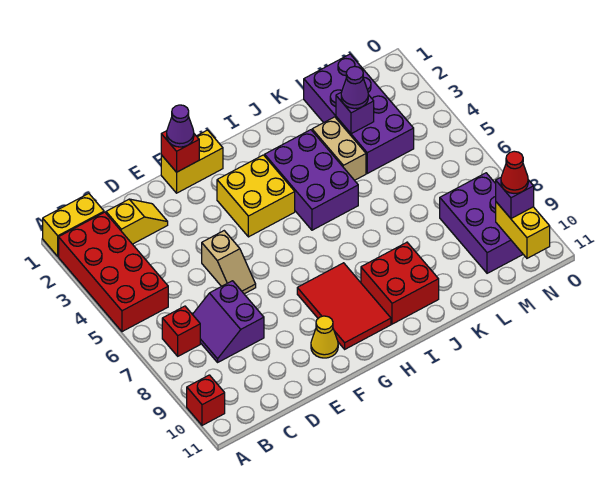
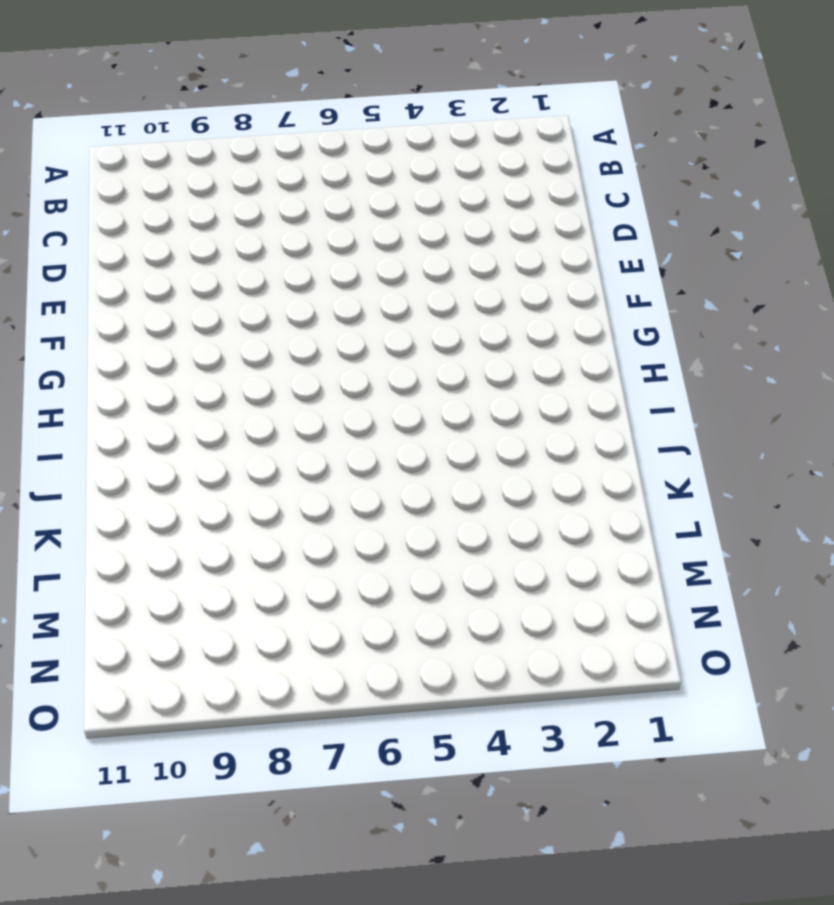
none -> yellow brick A1:B1 level 1
none -> red brick A2:B5 level 1
none -> red brick A10 level 1

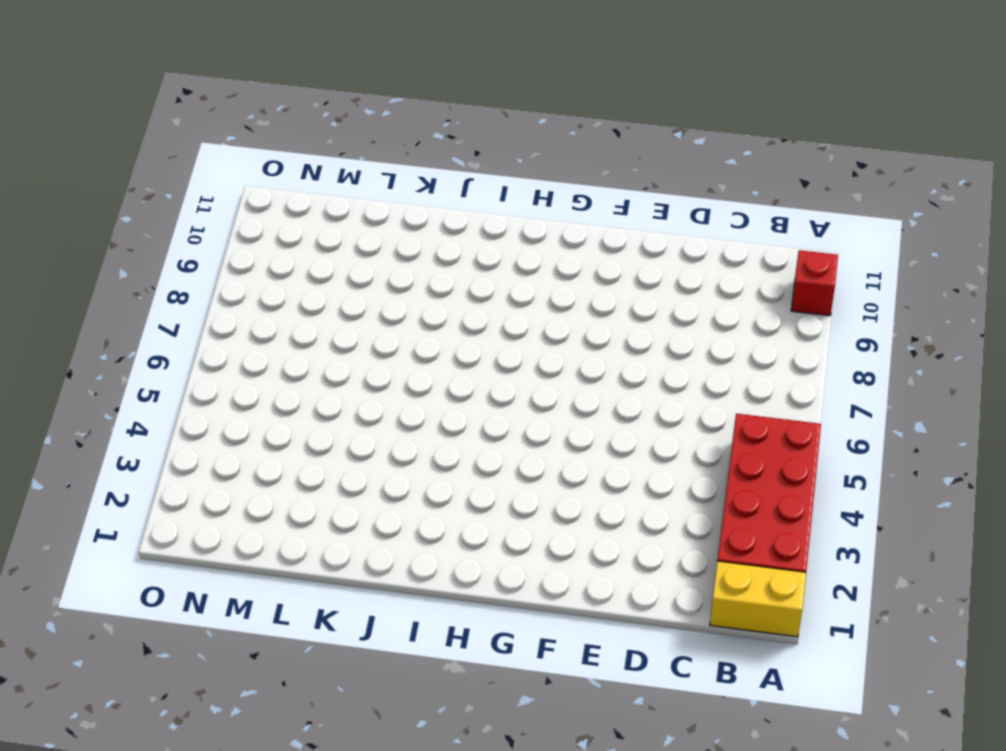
none -> red brick B7 level 1
none -> yellow slope C2:D2 level 1 top C
none -> purple slope C7:D8 level 1 top D

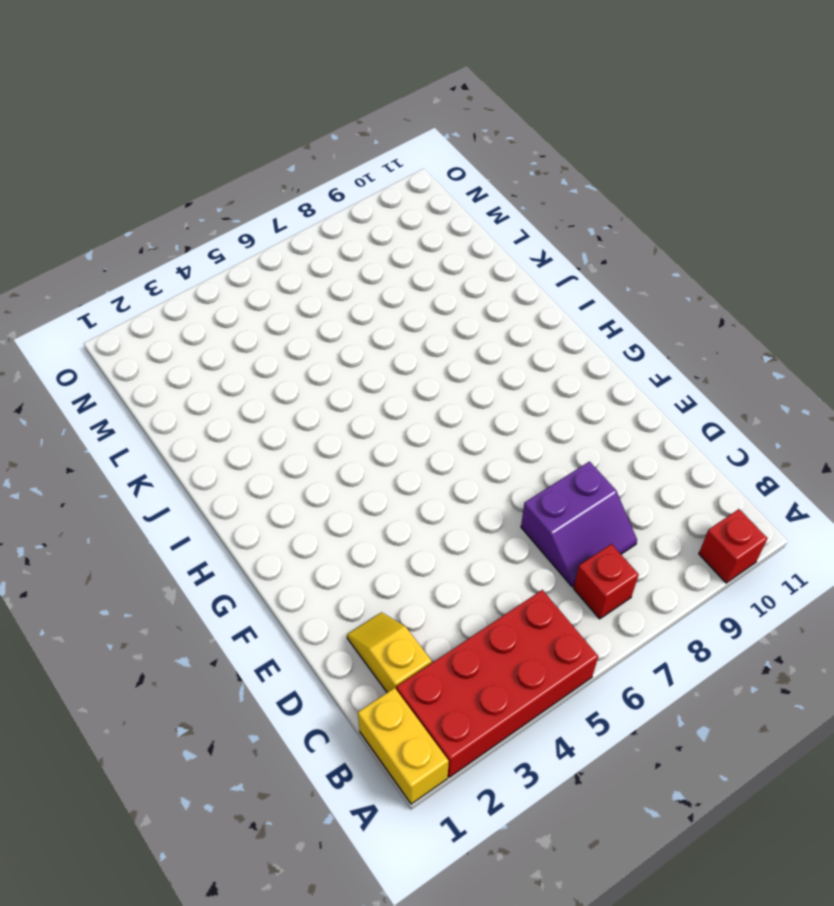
none -> tan slope E5:E6 level 1 top 5
none -> yellow brick F1:G1 level 1
none -> yellow cone F10 level 1

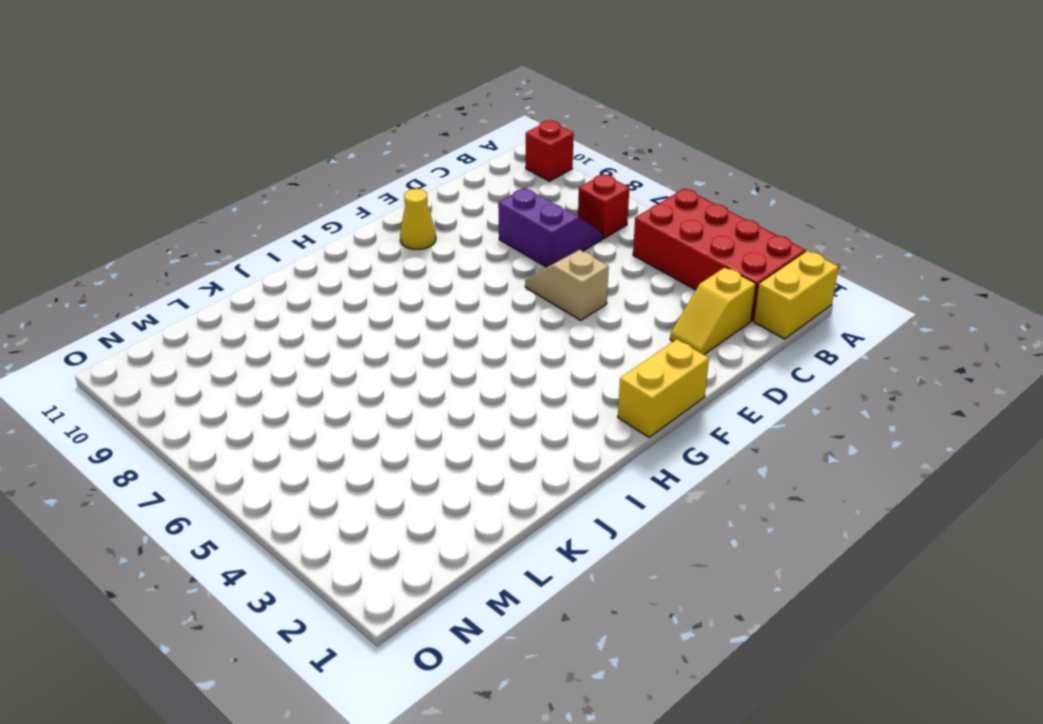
none -> yellow brick G3:H4 level 1
none -> red tile G8:H10 level 1
none -> purple brick I3:J5 level 1

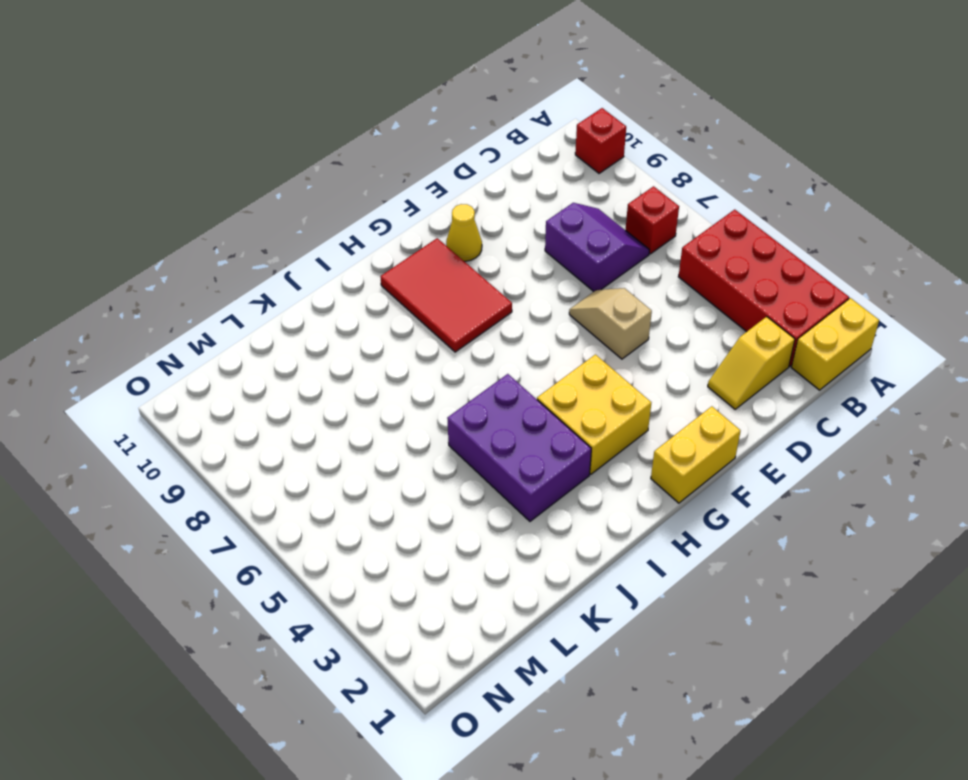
none -> red brick I9:J10 level 1
none -> tan brick K3:K4 level 1
none -> purple brick L1:M4 level 1

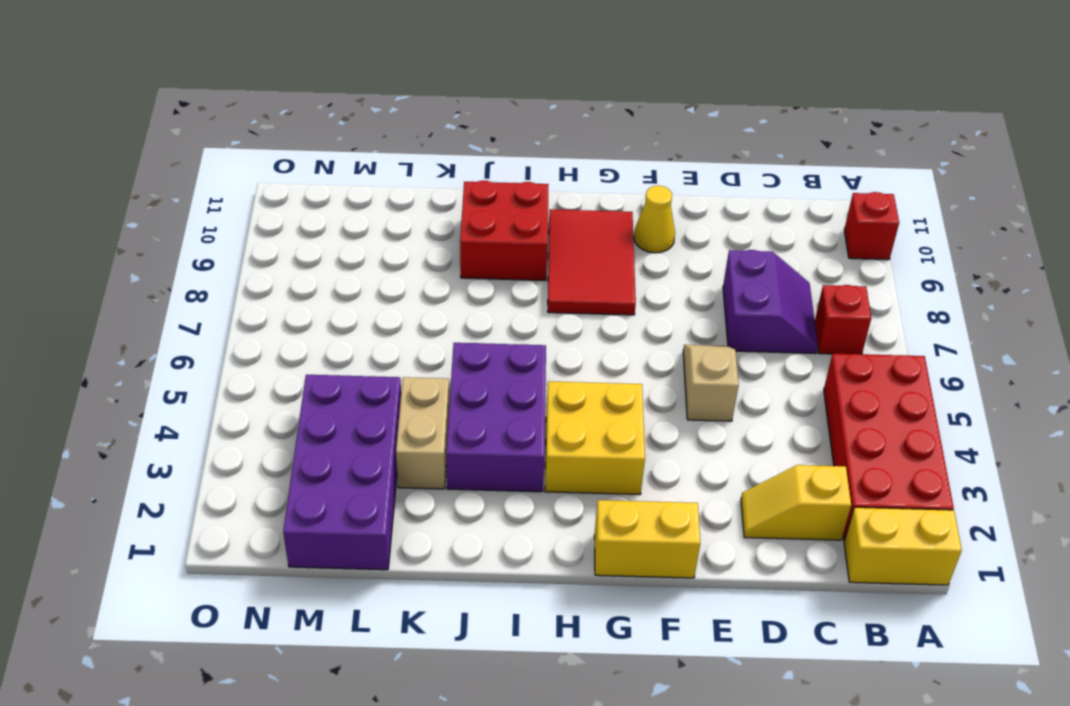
none -> purple brick M8:N10 level 1
none -> red brick F1 level 2
none -> purple brick L3 level 2

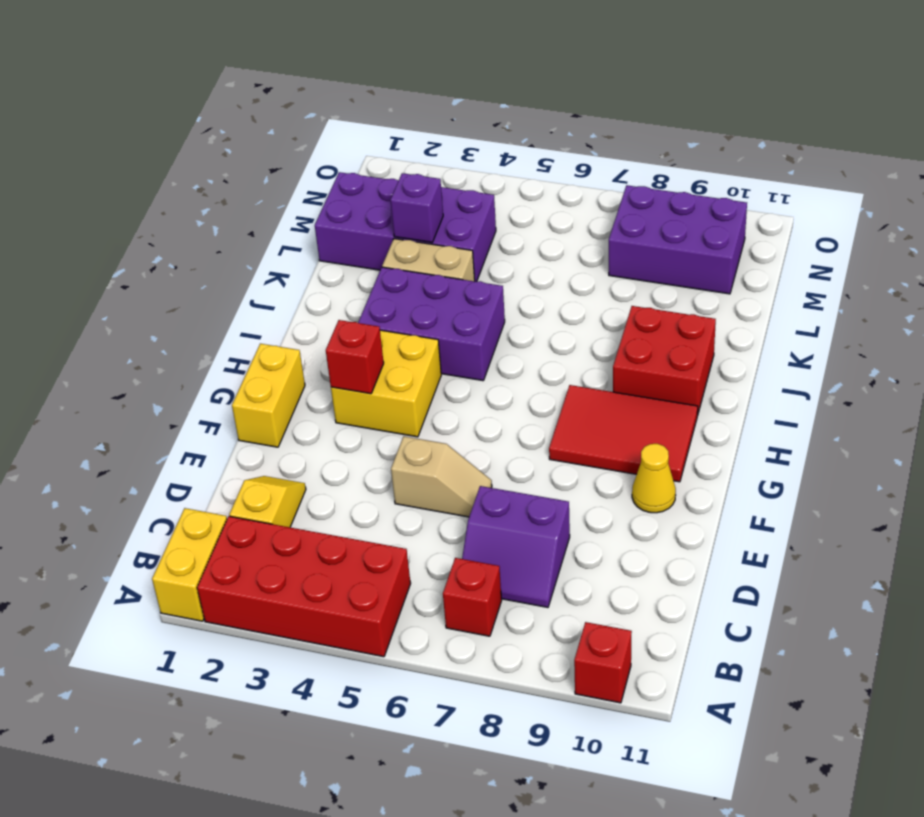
red brick G3 level 2 -> red brick F1 level 2
none -> yellow brick N10:N11 level 2
none -> purple cone F1 level 3
none -> purple cone L3 level 3

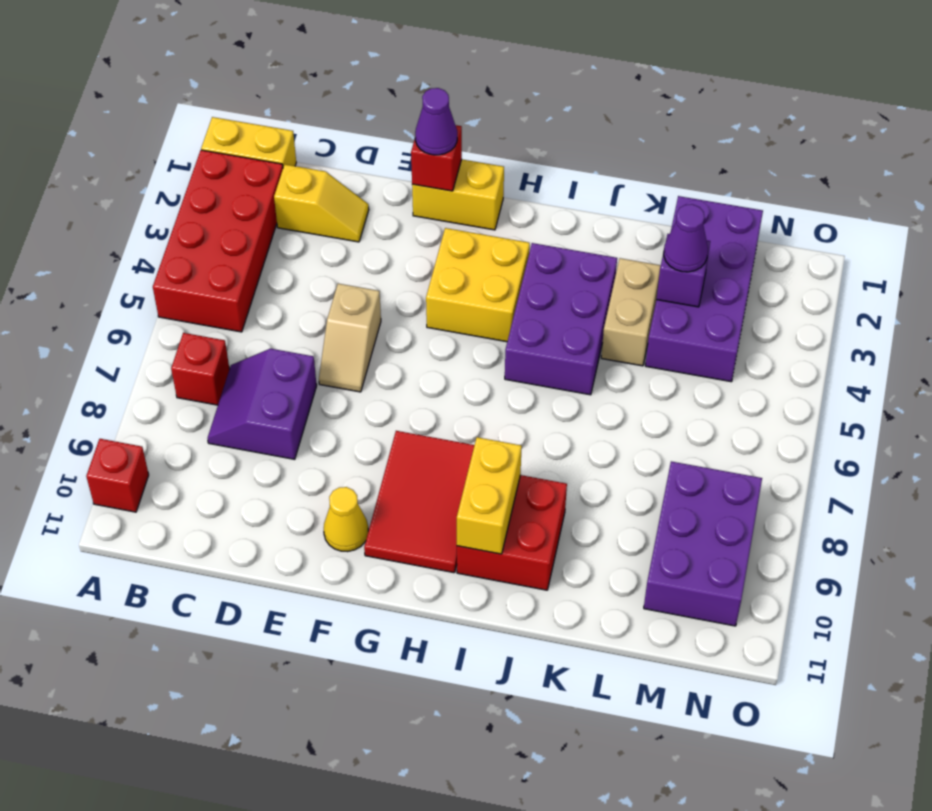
yellow brick I9:I10 level 2 -> yellow brick N10:N11 level 2
none -> purple brick N10 level 3
none -> red cone N10 level 4

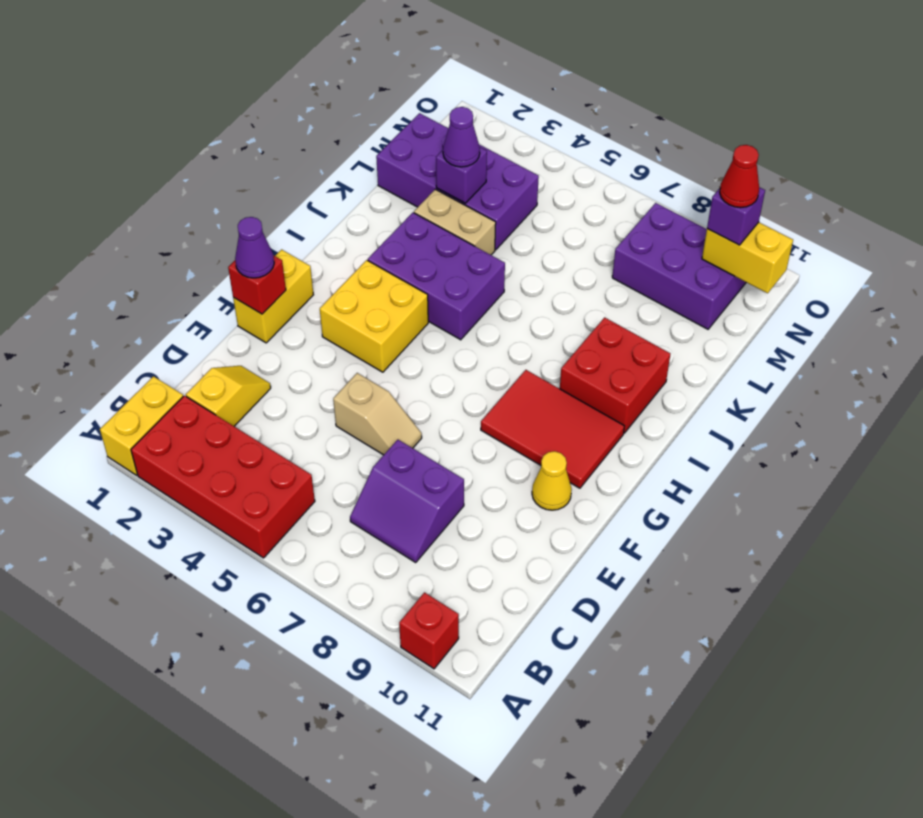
none -> red brick B7 level 1

